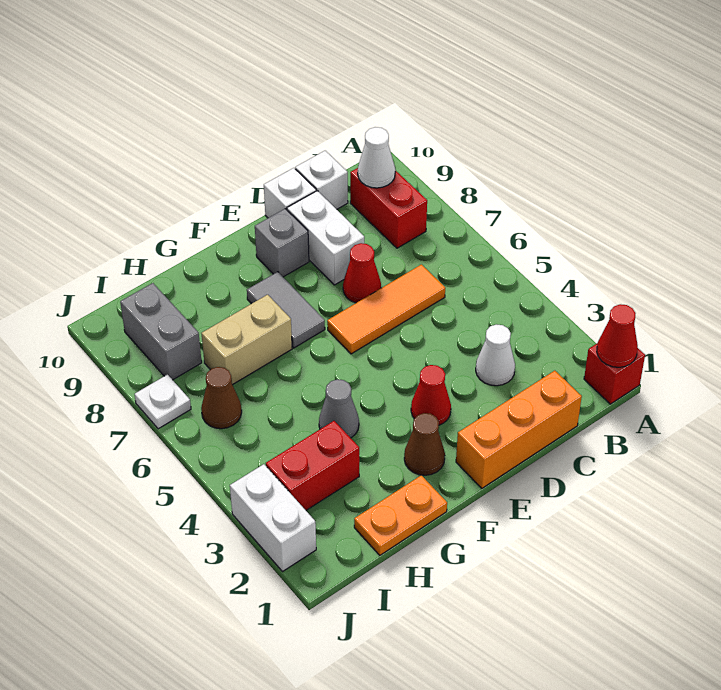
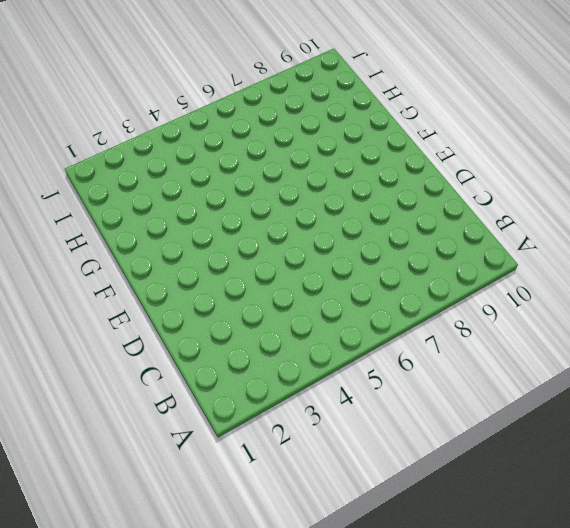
none -> red brick A1 level 1
none -> red brick B8:B9 level 1
none -> orange brick C1:E1 level 1

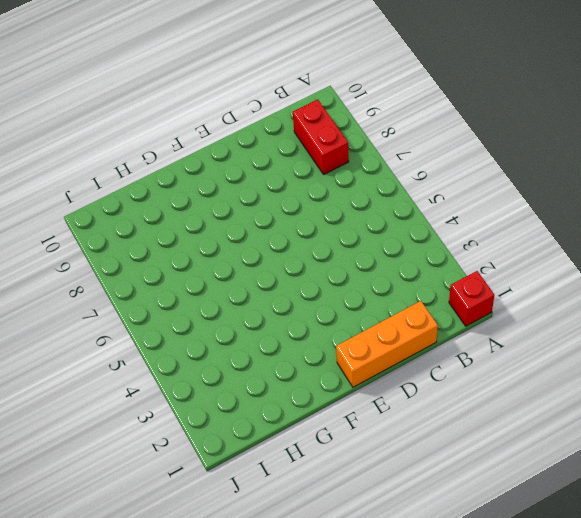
none -> white cone C3 level 1
none -> orange tile C6:E6 level 1
none -> white brick C10 level 1

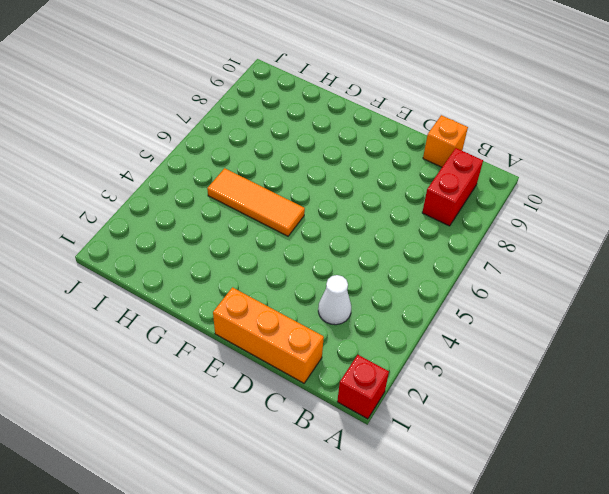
orange brick C10 level 1 -> white brick C10 level 1
orange tile F5:H5 level 1 -> orange tile C6:E6 level 1
none -> red cone D7 level 1
none -> white brick D8:D9 level 1
none -> white brick D10 level 1

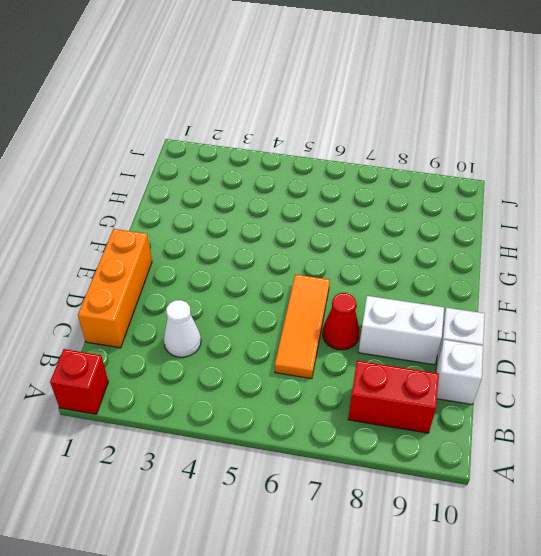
none -> red cone E3 level 1
none -> grey brick E9 level 1
none -> brown cone F2 level 1

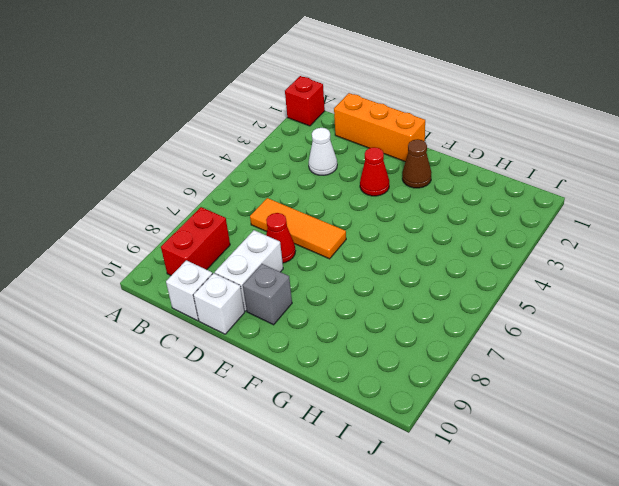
none -> grey tile F7:F8 level 1
none -> orange plate G1:H1 level 1
none -> grey cone G4 level 1

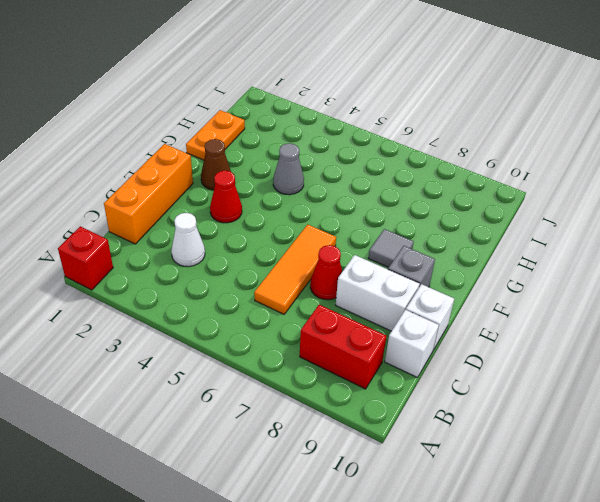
grey tile F8 level 1 -> grey tile F7:F8 level 1
none -> tan brick G7:H7 level 1
none -> red brick H3:I3 level 1
none -> brown cone I6 level 1

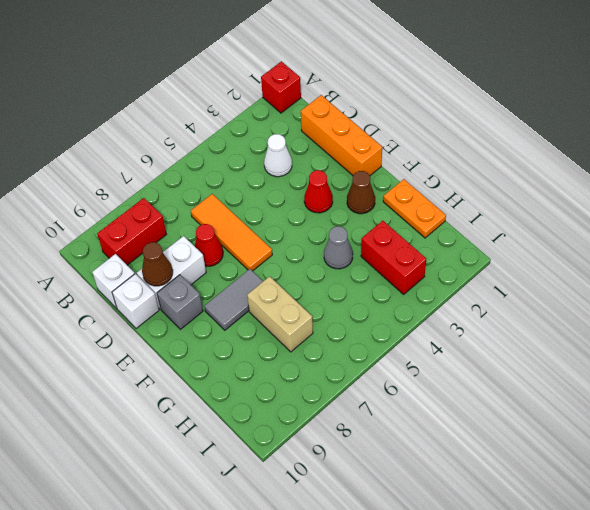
brown cone D9 level 2 -> brown cone I6 level 1
none -> grey brick I8:I9 level 1
none -> white brick J2:J3 level 1
none -> white plate J7 level 1

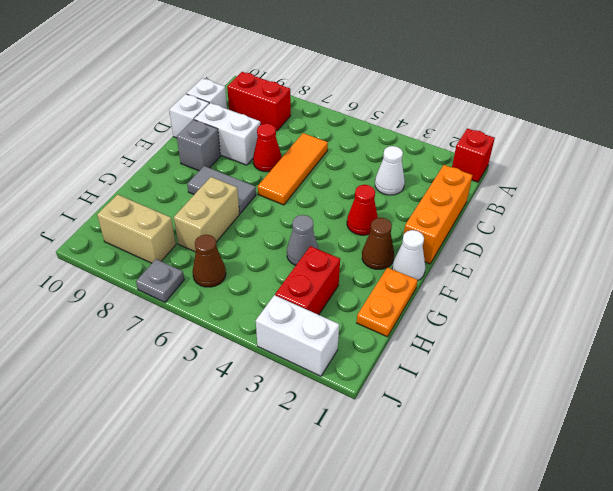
white cone F1 level 1 -> white cone B9 level 2
tan brick I8:I9 level 1 -> grey brick I8:I9 level 1
grey plate J7 level 1 -> white plate J7 level 1
none -> red cone A1 level 2

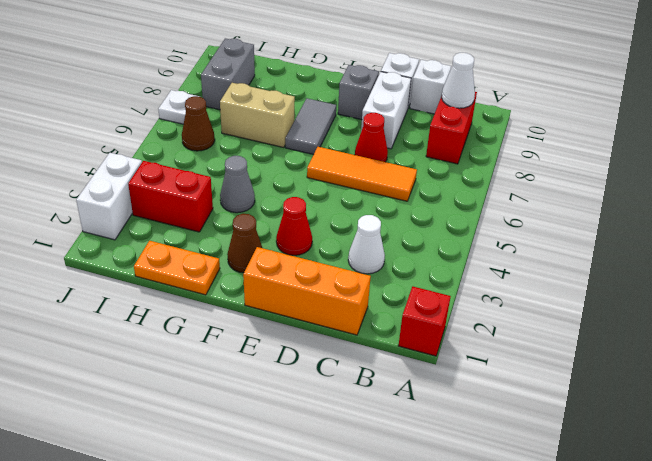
none -> red cone A1 level 2

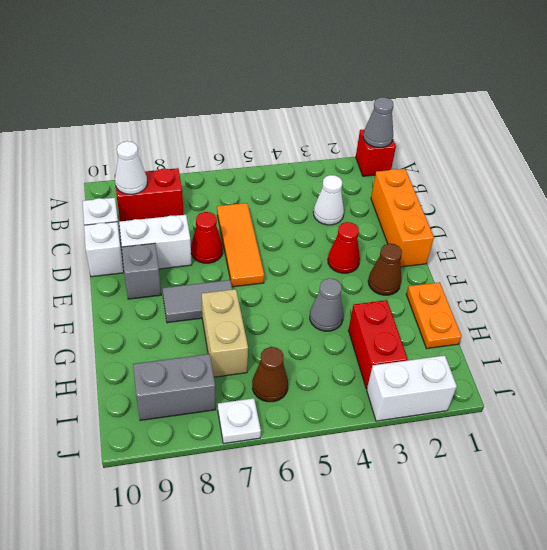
grey cone A1 level 2 -> red cone A1 level 2

